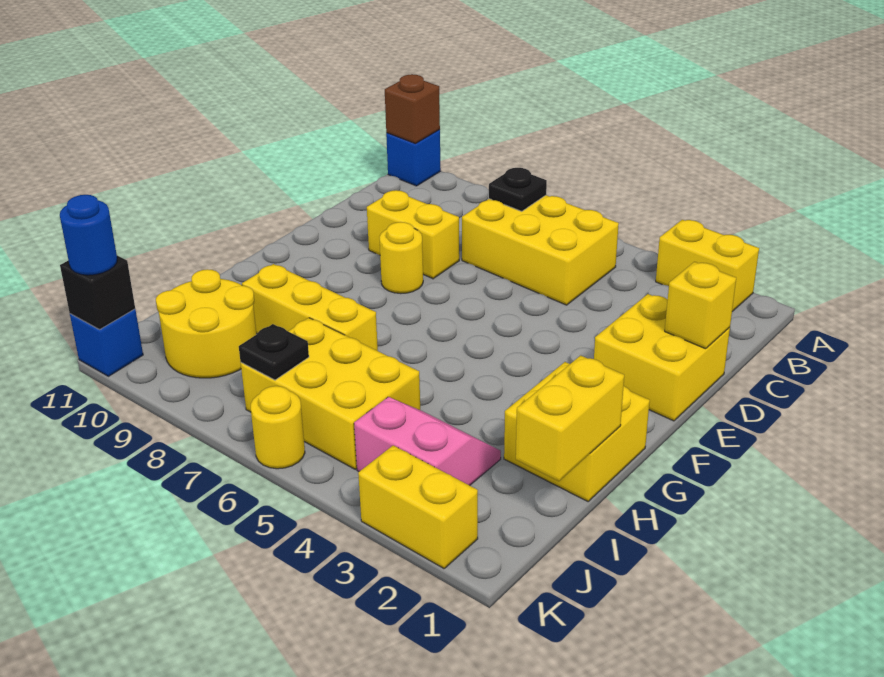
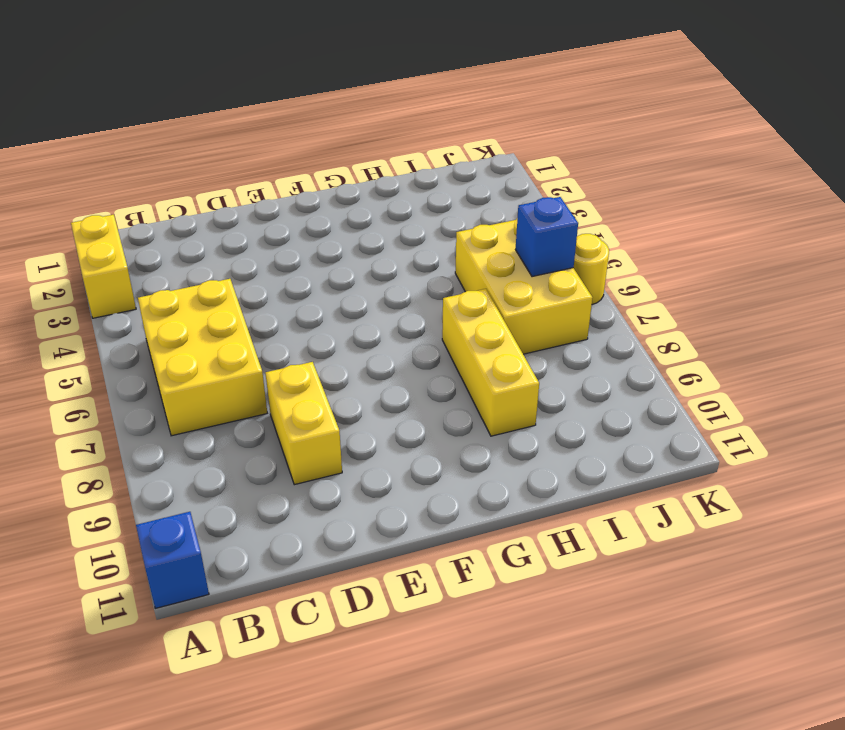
blue brick J6 level 2 -> blue brick K11 level 1
none -> yellow brick D1:E2 level 1
none -> yellow round brick E8 level 1
none -> yellow brick G1:H2 level 1

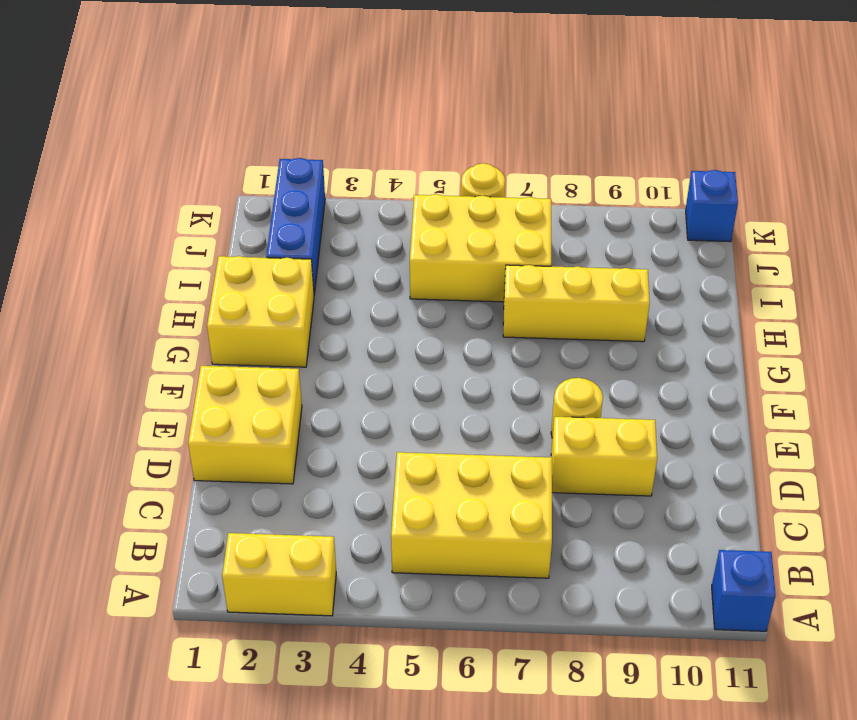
blue brick I2:K2 level 1 -> yellow brick K2:K3 level 1
none -> pink slope I3:J4 level 1 top J
none -> yellow round brick I9:J10 level 1
none -> brown brick A11 level 2

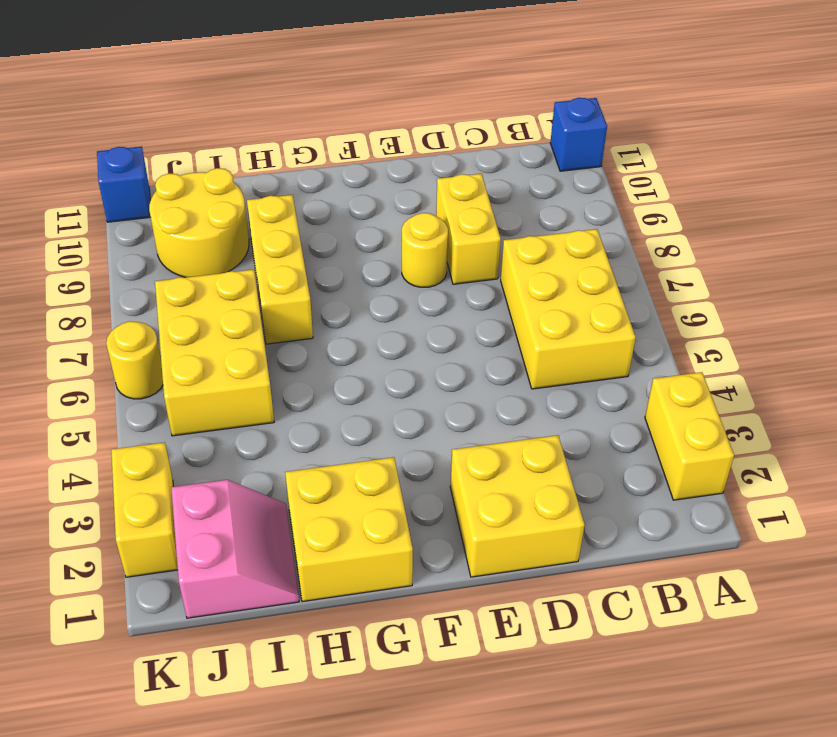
pink slope I1:J2 level 1 top J -> pink slope I3:J4 level 1 top J
none -> brown brick A11 level 2
none -> black plate B7 level 2
none -> yellow brick D1 level 2

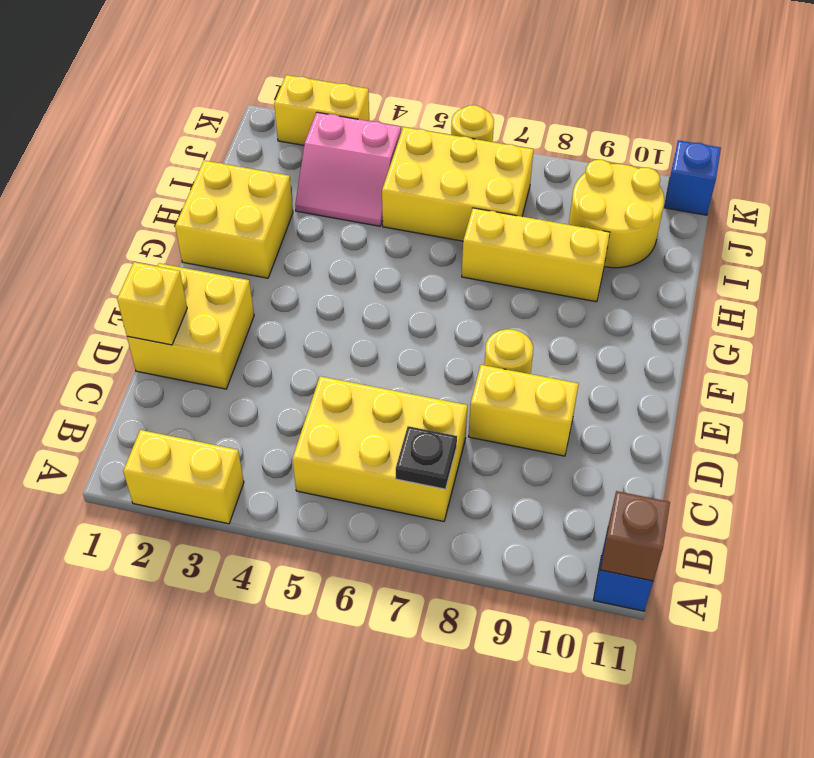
none -> yellow brick H1:I1 level 2
none -> black plate J7 level 2
none -> black brick K11 level 2

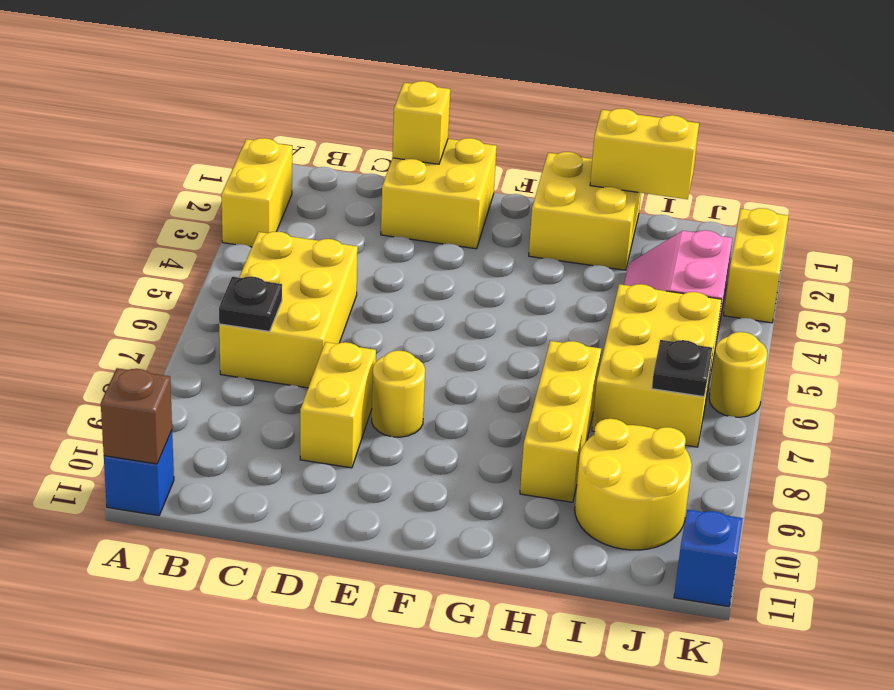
none -> black brick K11 level 2
none -> blue round brick K11 level 3

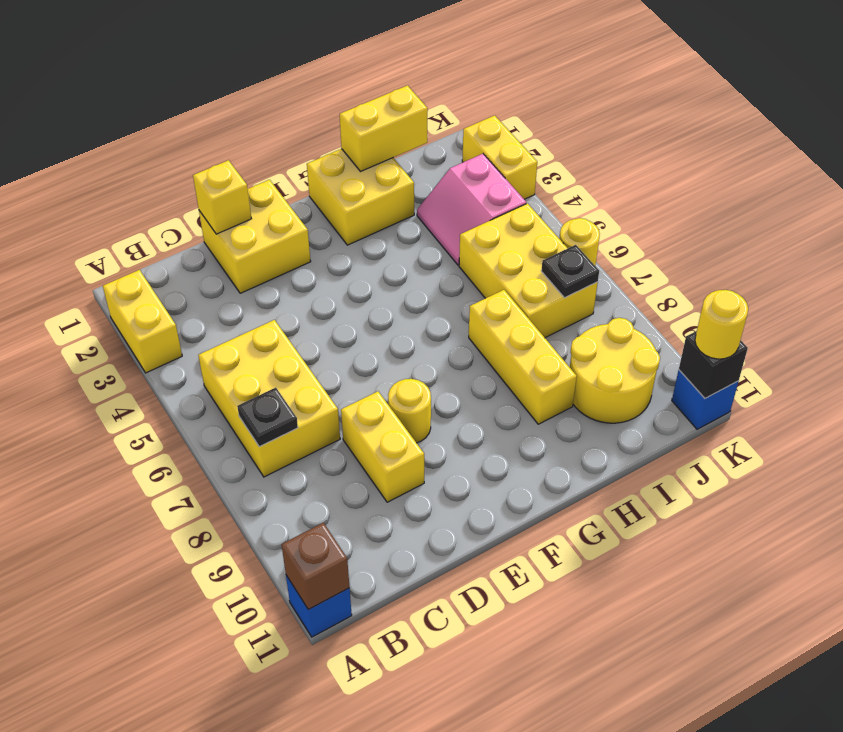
yellow round brick K11 level 3 -> blue round brick K11 level 3

